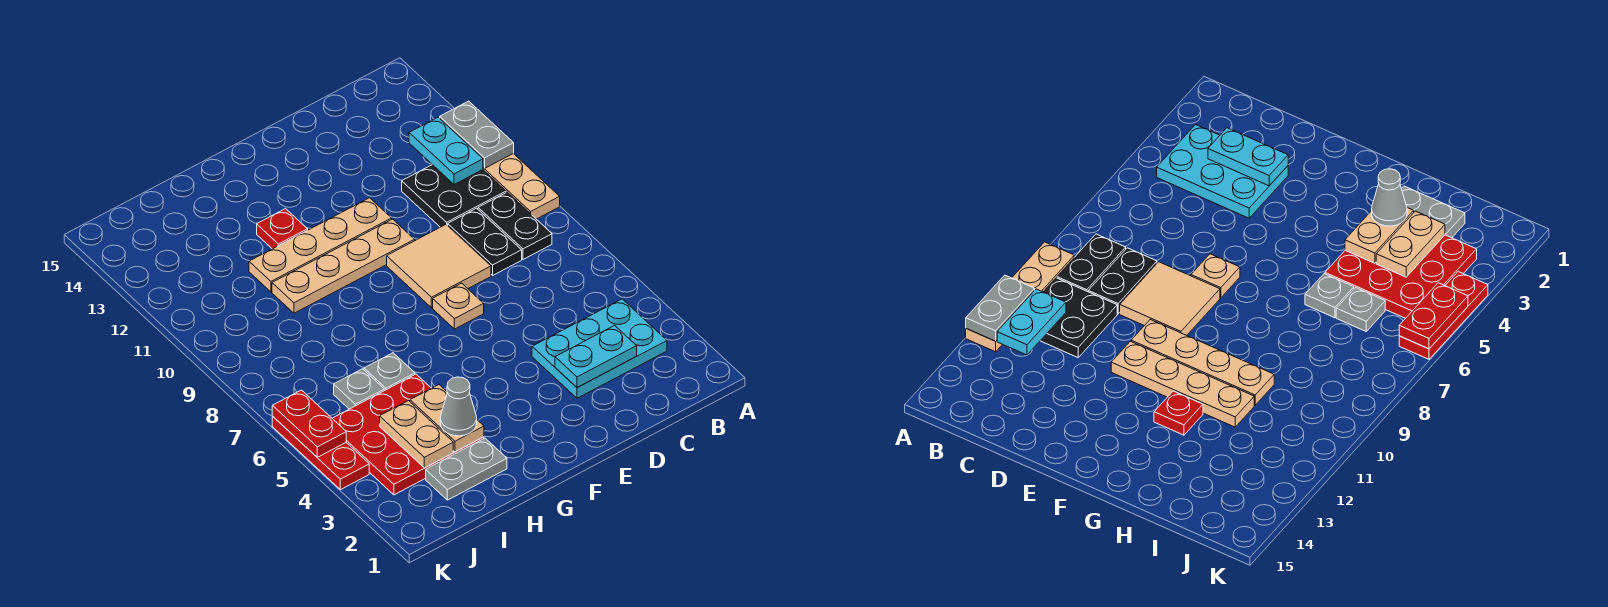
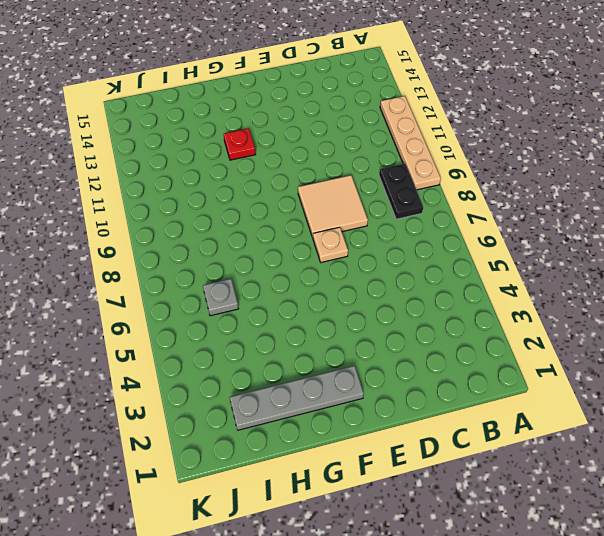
grey plate F2:I2 level 1 -> grey plate H2:I2 level 1
none -> cyan plate B3:D4 level 1
none -> black plate B10:C11 level 1
none -> black plate C8:C9 level 1

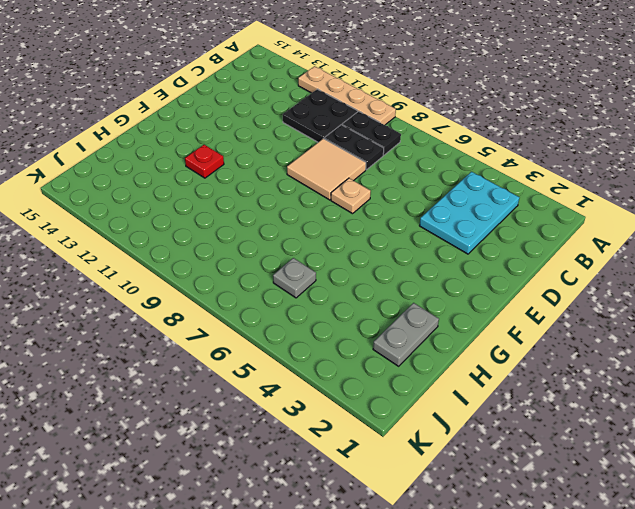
none -> tan plate E10:H10 level 1
none -> tan plate E11:H11 level 1
none -> red plate H3:J5 level 1

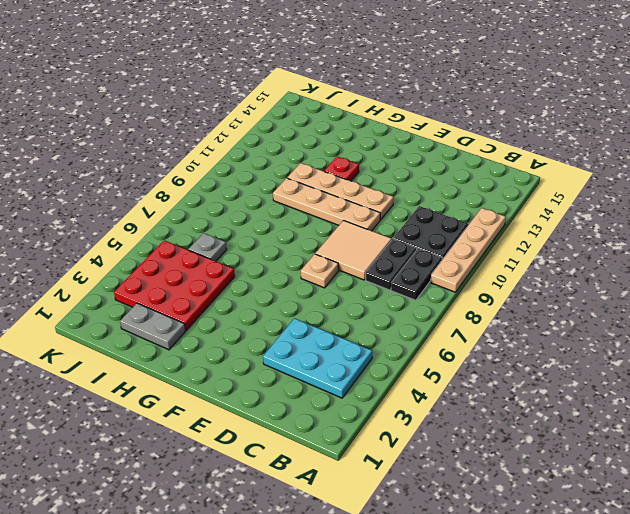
none -> grey plate H6 level 1
none -> red plate K4:K6 level 1
none -> grey plate A11:A12 level 2

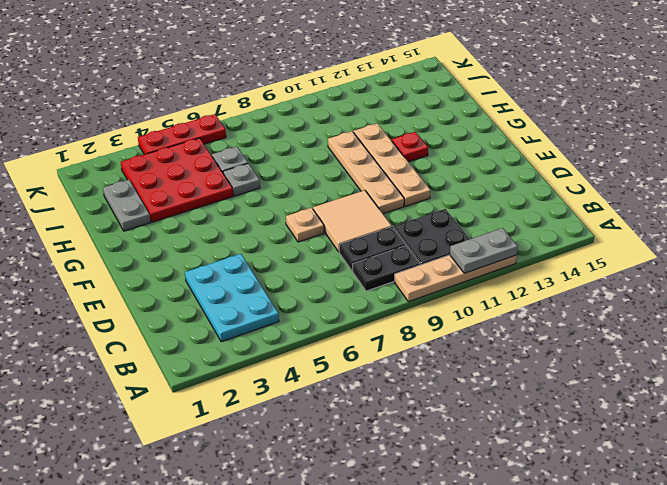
none -> cyan plate B11:B12 level 2
none -> cyan plate C3:D3 level 2
none -> tan plate H3:H4 level 2

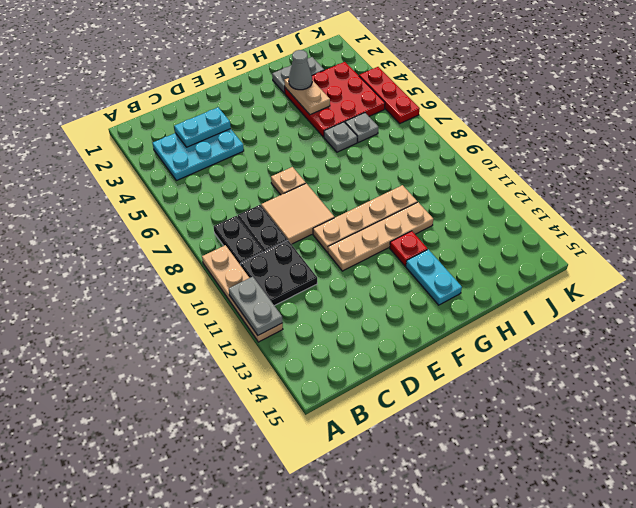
cyan plate G13:G14 level 1 -> cyan plate B11:B12 level 2
none -> tan plate I3:I4 level 2
none -> red plate K5:K6 level 2

